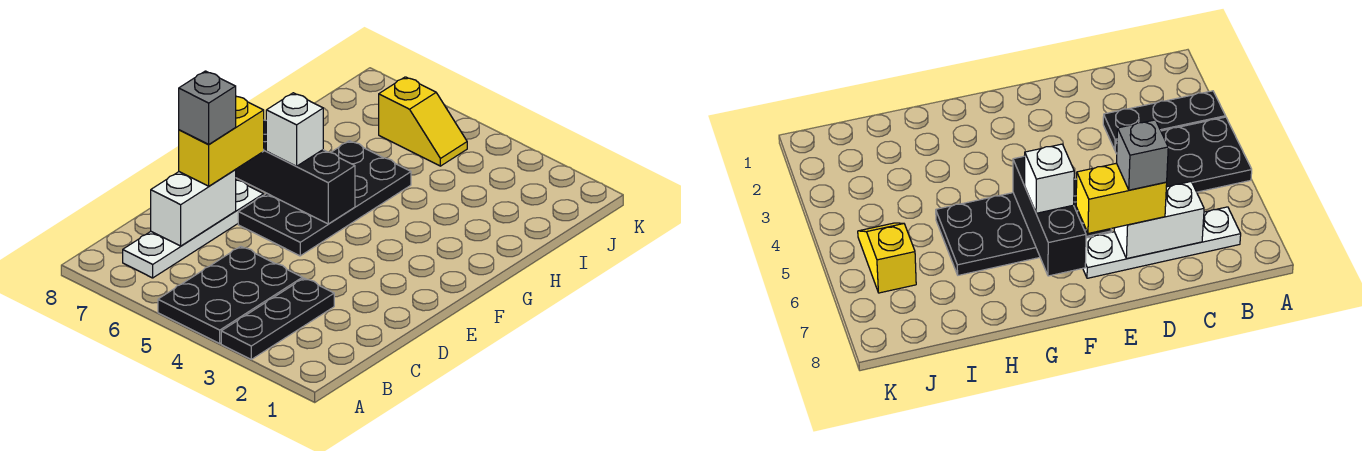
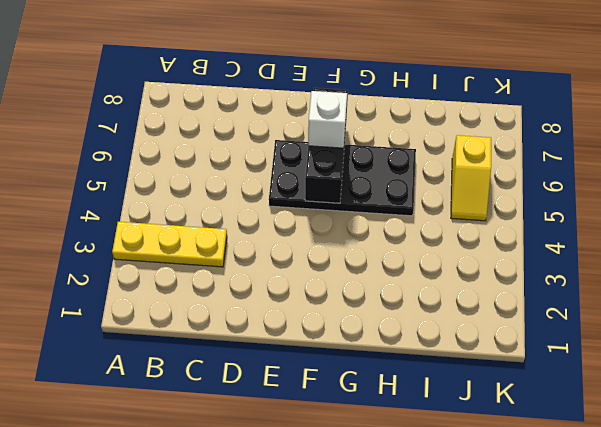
yellow plate A3:C3 level 1 -> black plate A3:C3 level 1
none -> black plate A4:C5 level 1
none -> white plate B7:E7 level 1

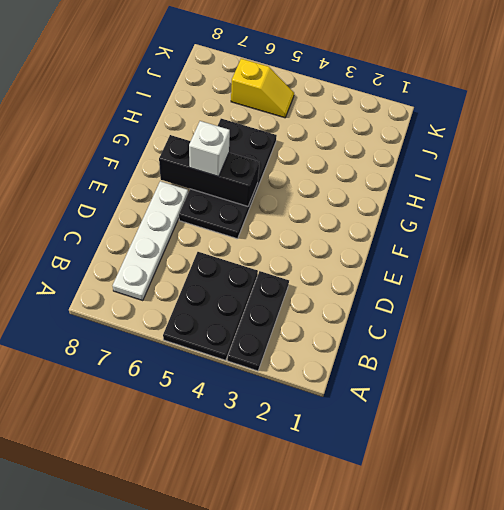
none -> white brick C7:D7 level 2
none -> yellow brick D7:E7 level 3

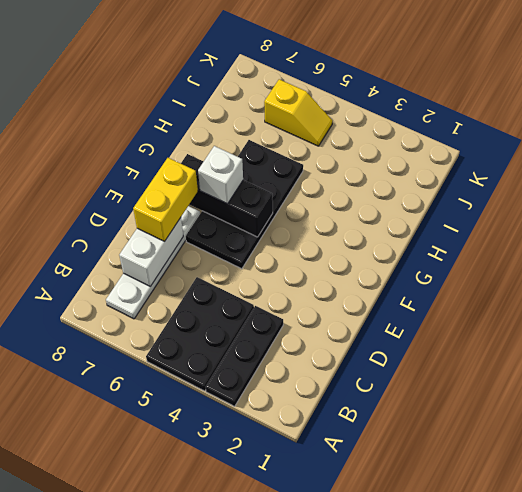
none -> grey brick D7 level 4

